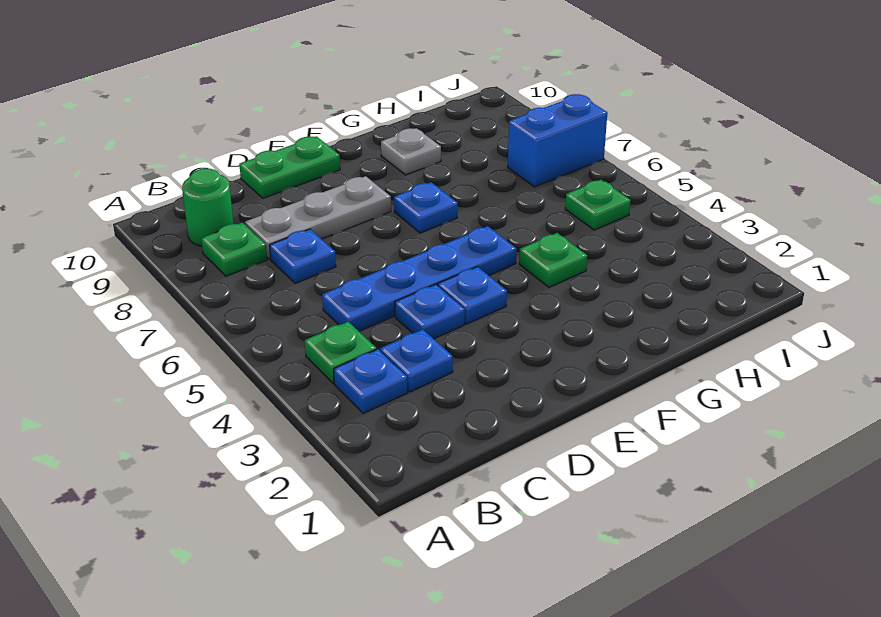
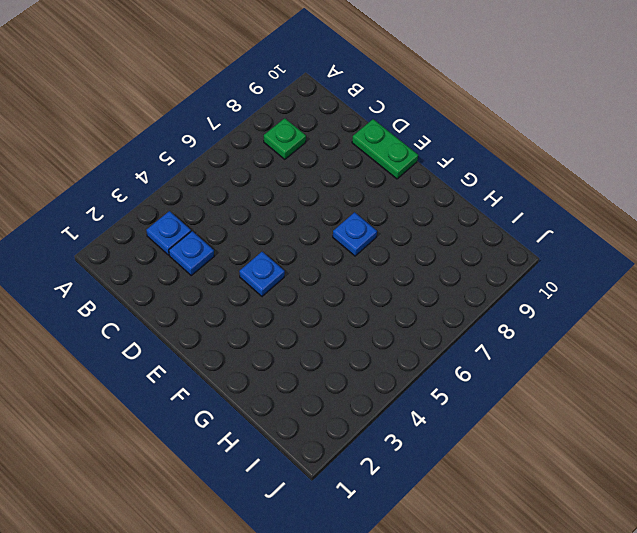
none -> green plate B4 level 1
none -> green round brick B9 level 1
none -> blue plate C5:F5 level 1

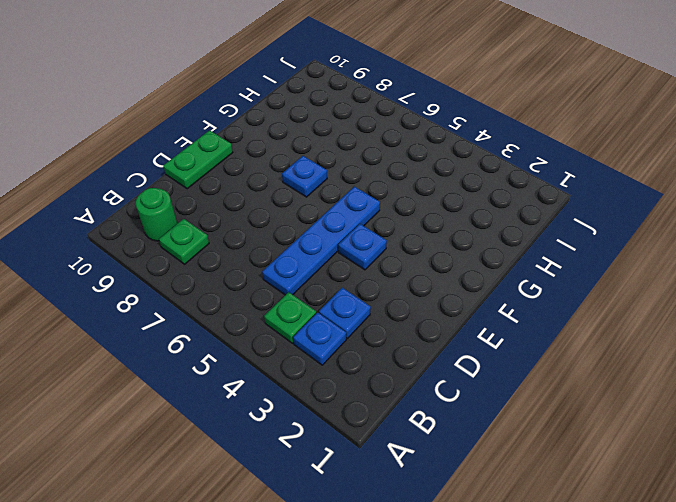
none -> blue plate C7 level 1
none -> grey plate C8:E8 level 1
none -> blue plate D4 level 1

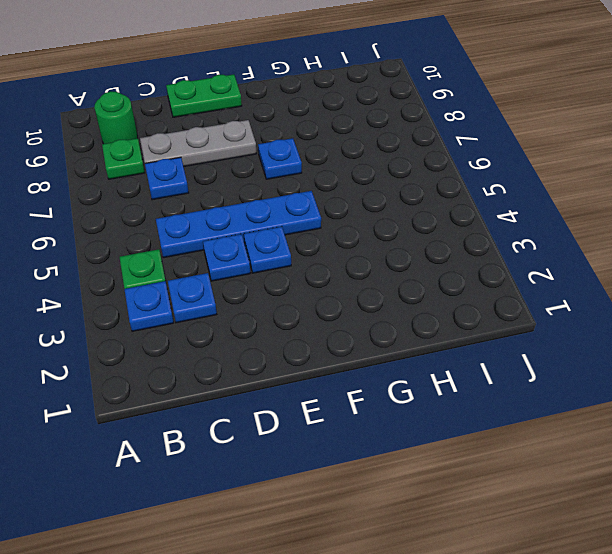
none -> green plate G4 level 1
none -> grey plate G9 level 1
none -> green plate I5 level 1

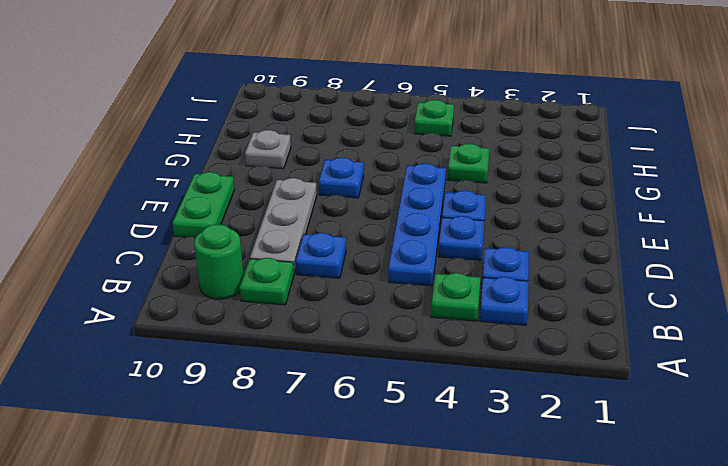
none -> blue brick I7:J7 level 1

